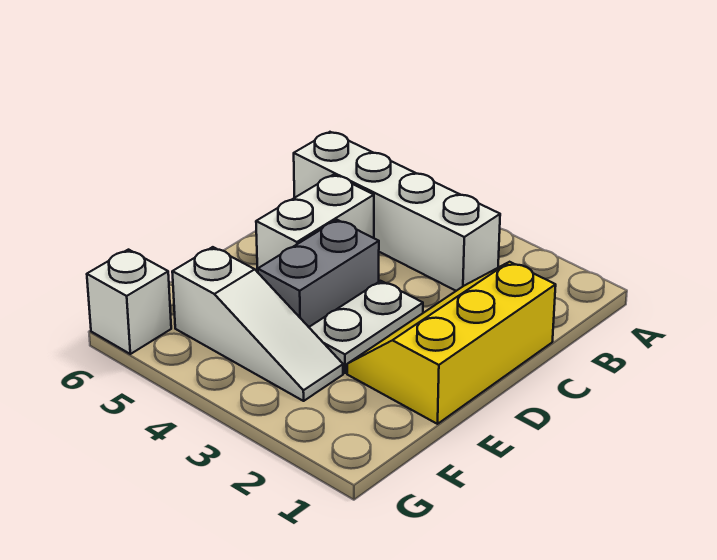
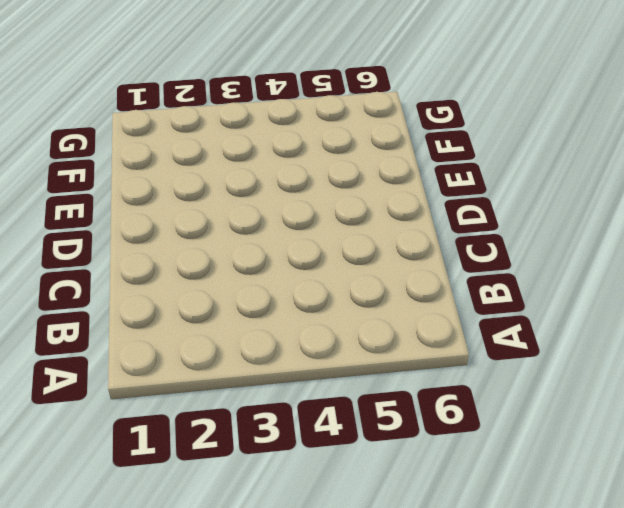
none -> white brick B3:B6 level 1
none -> yellow slope C1:E2 level 1 top 1

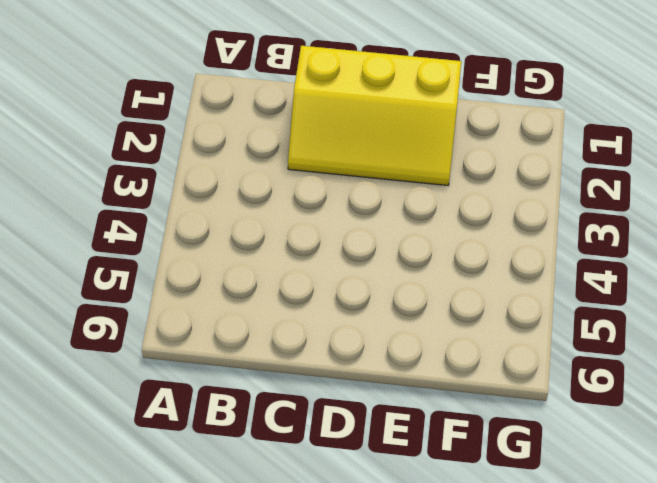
none -> white brick B3:B6 level 1
none -> white brick C5:D5 level 1

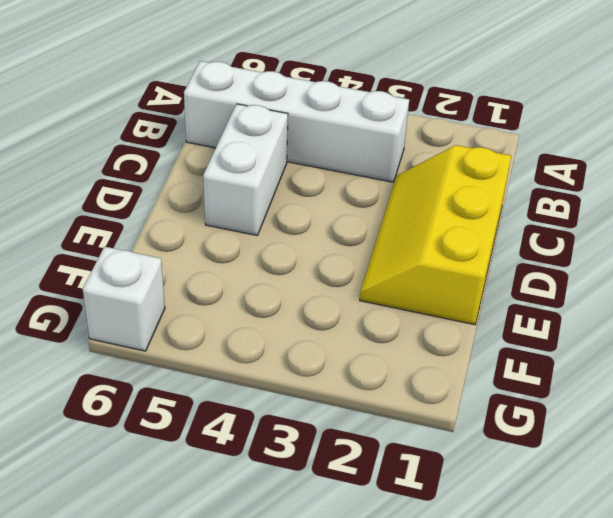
none -> white plate D3:E3 level 1
none -> grey brick D4:E4 level 1

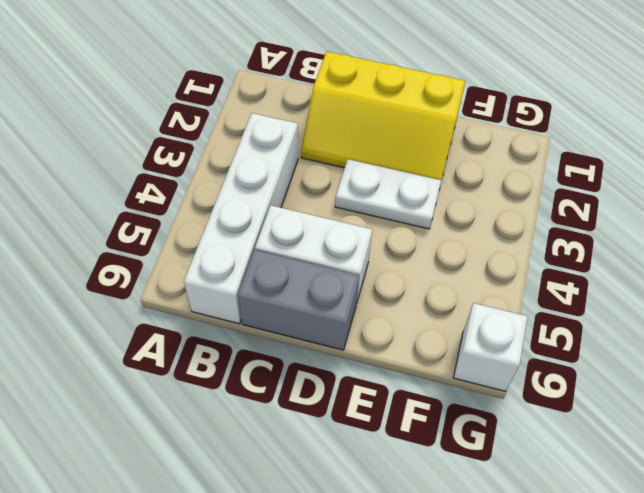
grey brick C6:D6 level 1 -> grey brick D4:E4 level 1
none -> white slope F3:F5 level 1 top 5

